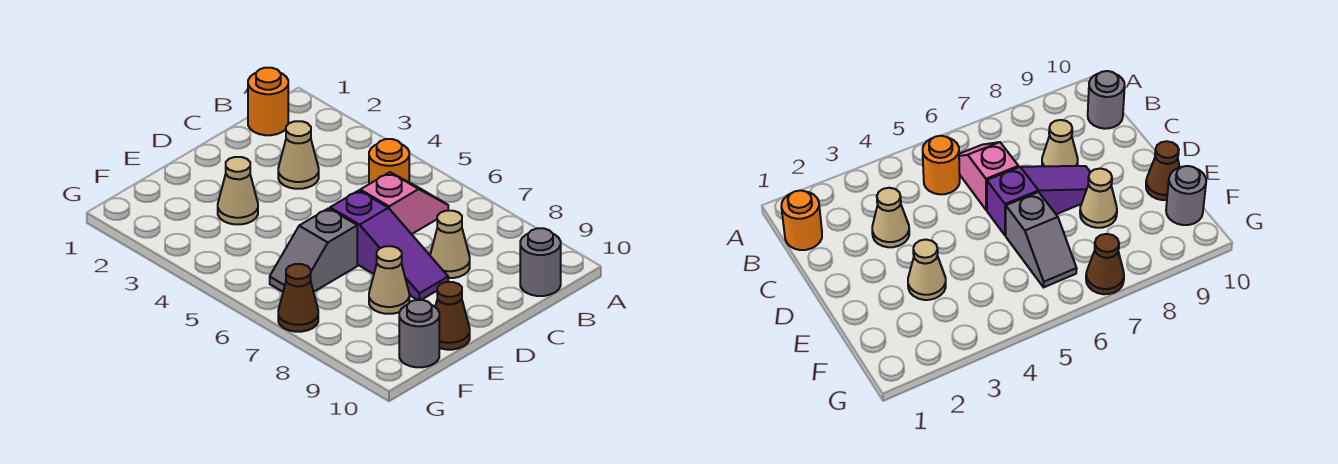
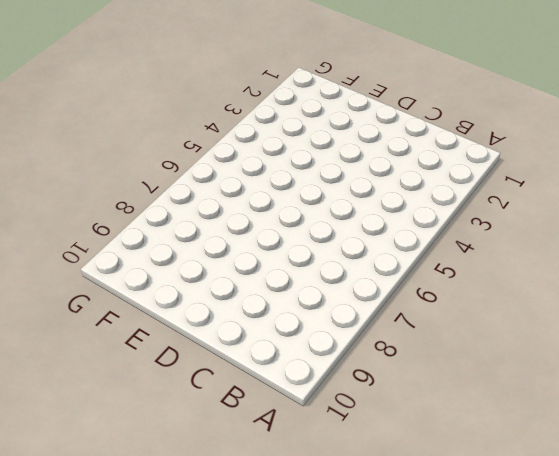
none -> orange round brick B1 level 1
none -> orange round brick B5 level 1
none -> pink slope B6:C6 level 1 top C

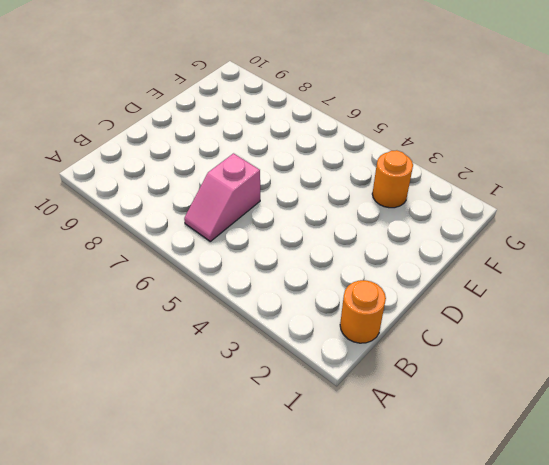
orange round brick F3 level 1 -> orange round brick B5 level 1
none -> grey round brick B10 level 1
none -> tan cone C3 level 1
none -> tan cone C8 level 1

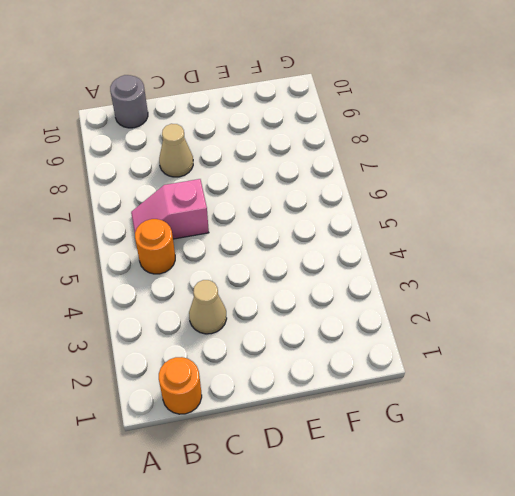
none -> purple slope D6:D8 level 1 top 6
none -> tan cone E3 level 1
none -> grey slope E6:F6 level 1 top E

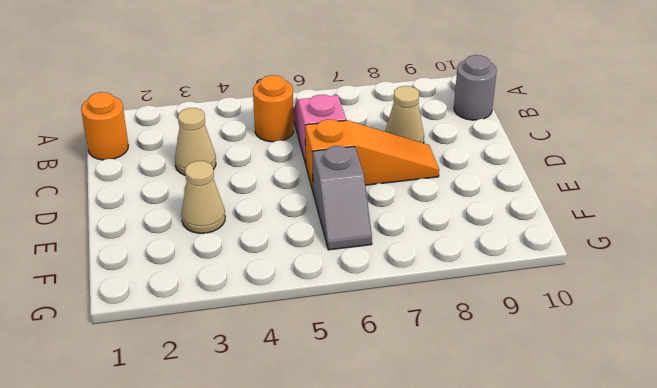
orange slope D6:D8 level 1 top 6 -> purple slope D6:D8 level 1 top 6
none -> tan cone E8 level 1
none -> brown cone E10 level 1
none -> grey round brick F10 level 1

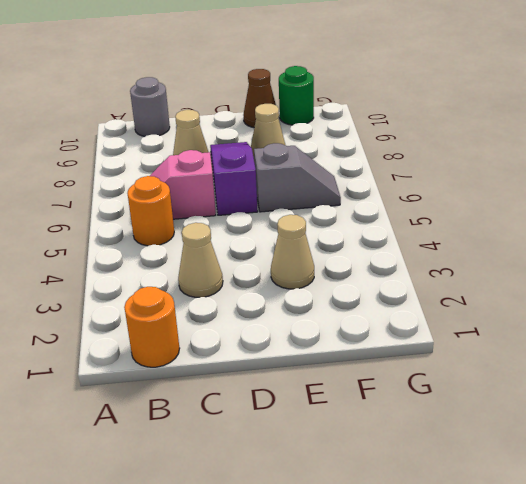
green round brick F10 level 1 -> grey round brick F10 level 1
none -> brown cone G7 level 1

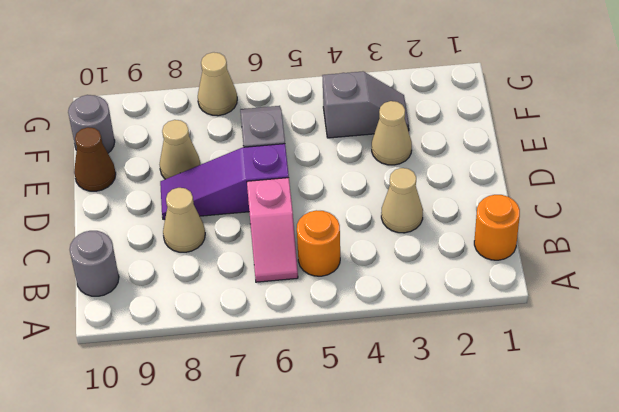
grey slope F3:F4 level 1 top 4 -> none
tan cone G7 level 1 -> brown cone G7 level 1

